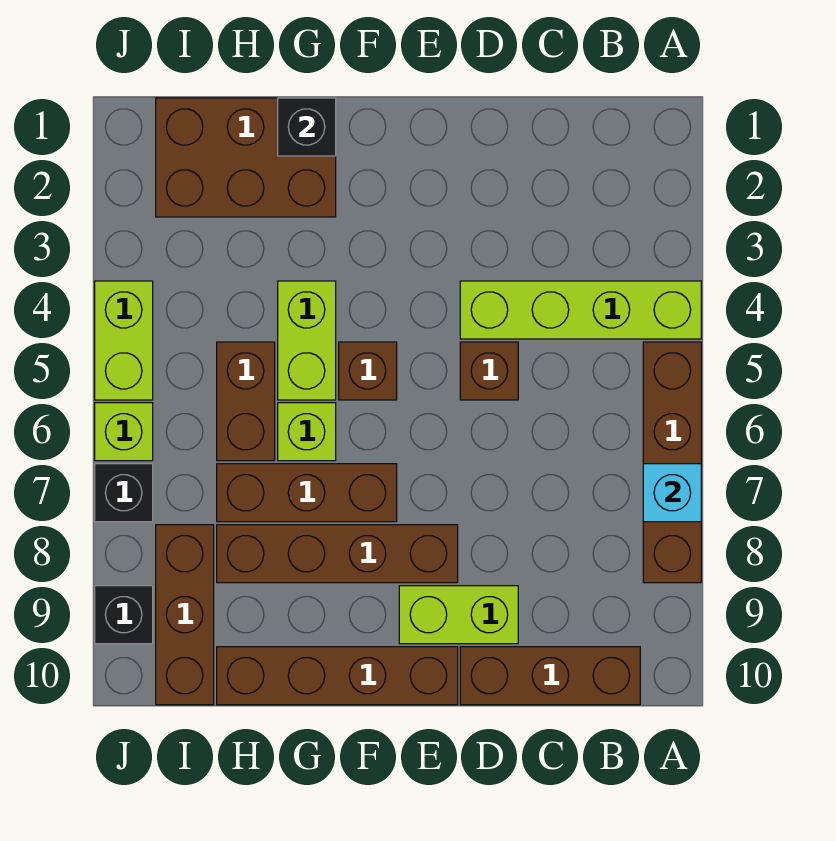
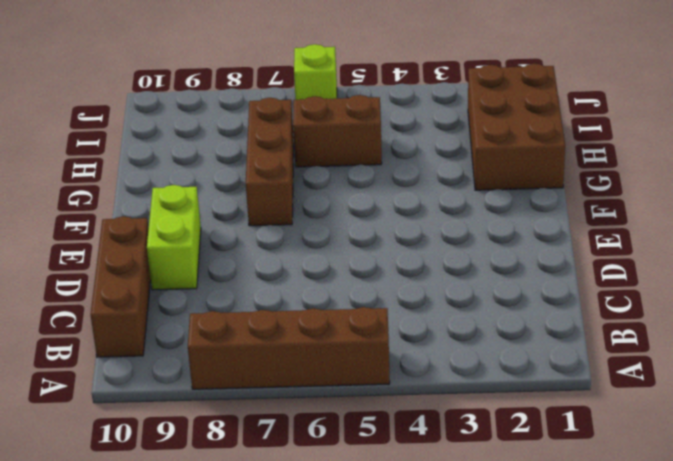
none -> lime brick A4:D4 level 1
none -> brown brick D5 level 1
none -> brown brick E8:H8 level 1

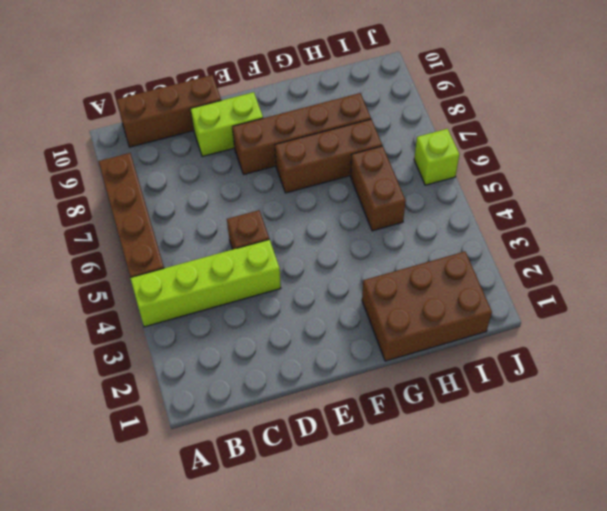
none -> brown brick E10:H10 level 1
none -> brown brick F5 level 1
none -> lime brick G4:G5 level 1

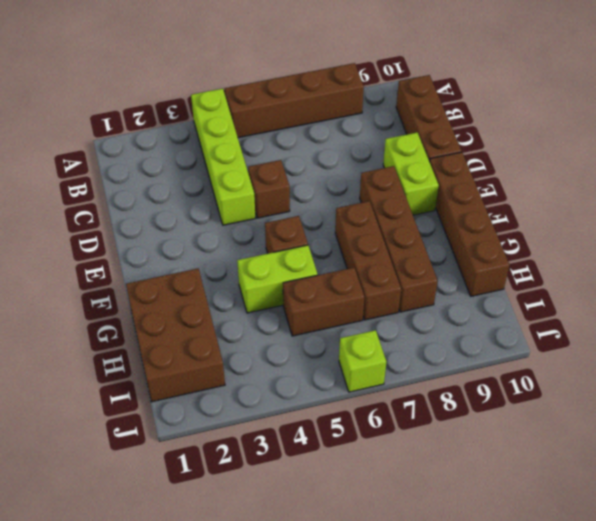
none -> lime brick G6 level 1
none -> brown brick I8:I10 level 1
none -> lime brick J4:J5 level 1

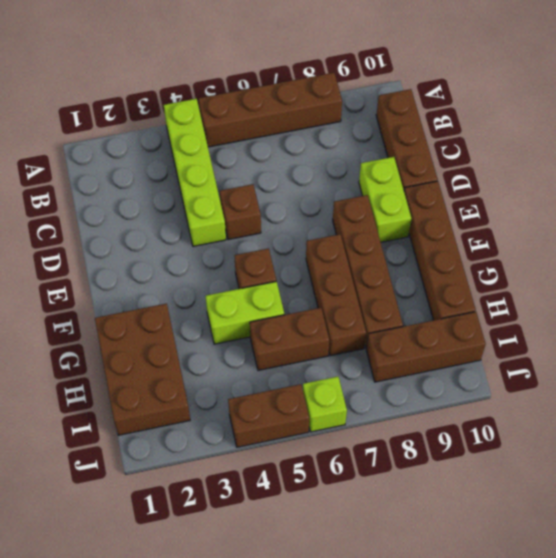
brown brick J4:J5 level 1 -> lime brick J4:J5 level 1
none -> lime brick G6 level 1
none -> black brick J7 level 1
none -> black brick J9 level 1

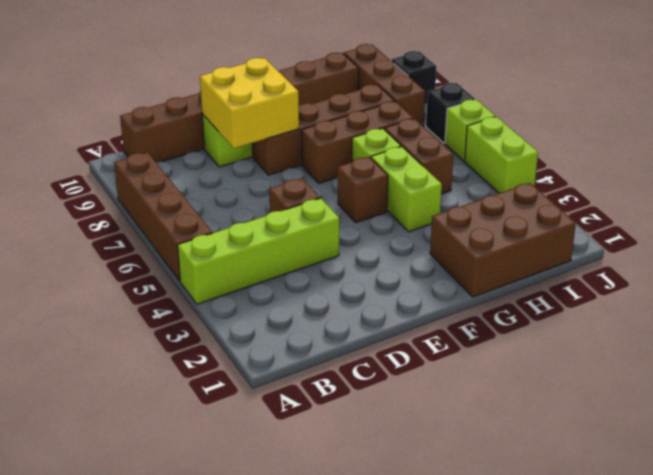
yellow brick D8:E9 level 2 -> none
none -> cyan brick A7 level 2
none -> black brick G1 level 2

